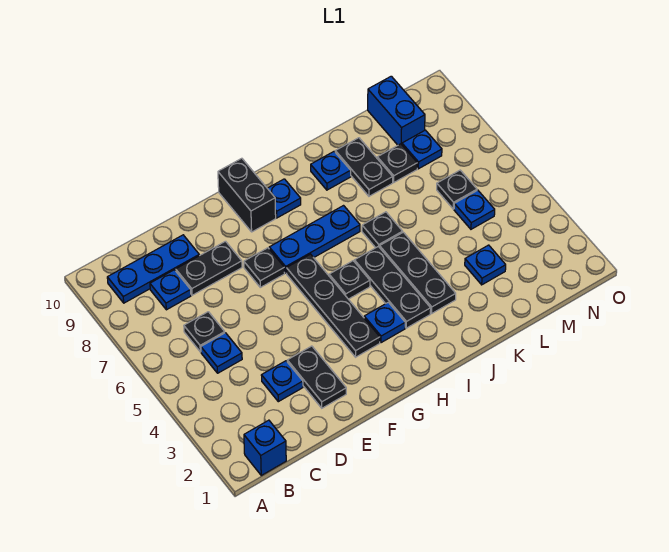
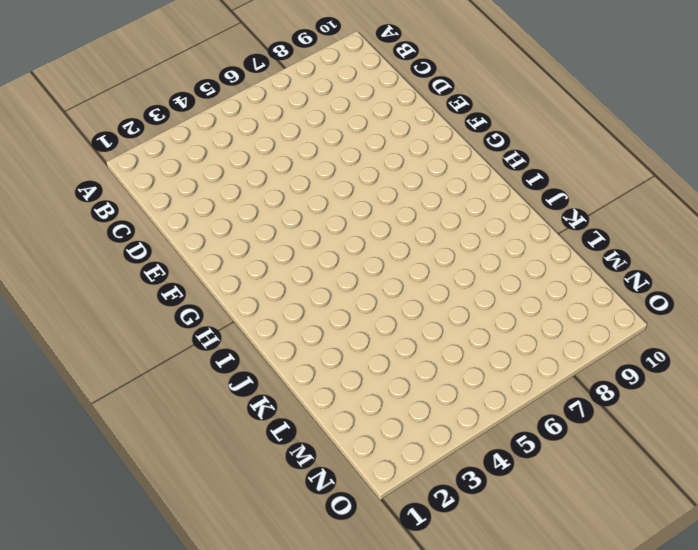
none -> blue brick B1 level 1
none -> blue plate B9:D9 level 1
none -> blue plate C5 level 1

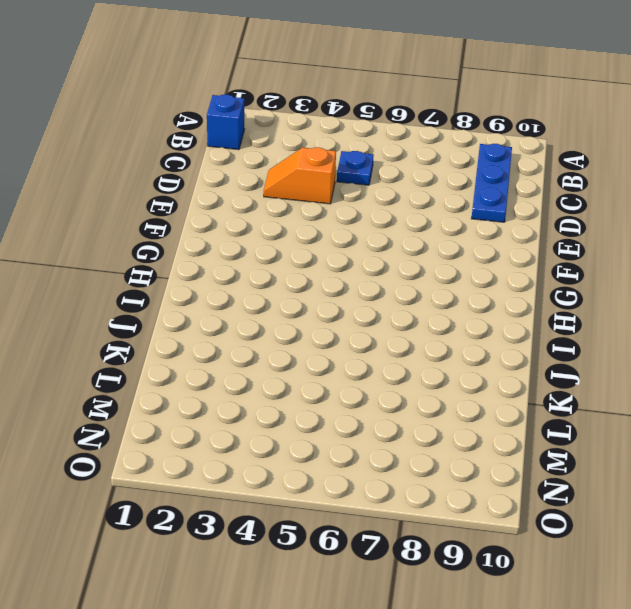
orange slope D3:D4 level 1 top 4 -> blue plate D3 level 1
none -> black plate C6 level 1
none -> blue plate C8 level 1
none -> black plate D8:E8 level 1

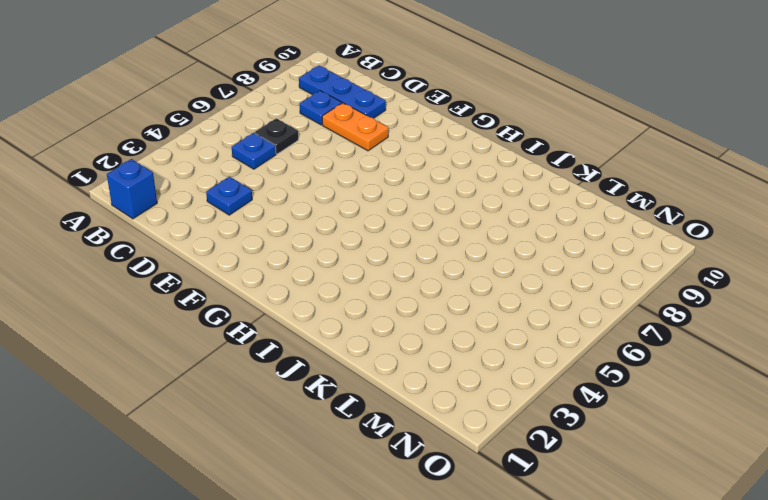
orange plate D8:E8 level 1 -> black plate D8:E8 level 1
none -> black plate E2:E3 level 1
none -> black plate F7 level 1
none -> black plate G3:G6 level 1

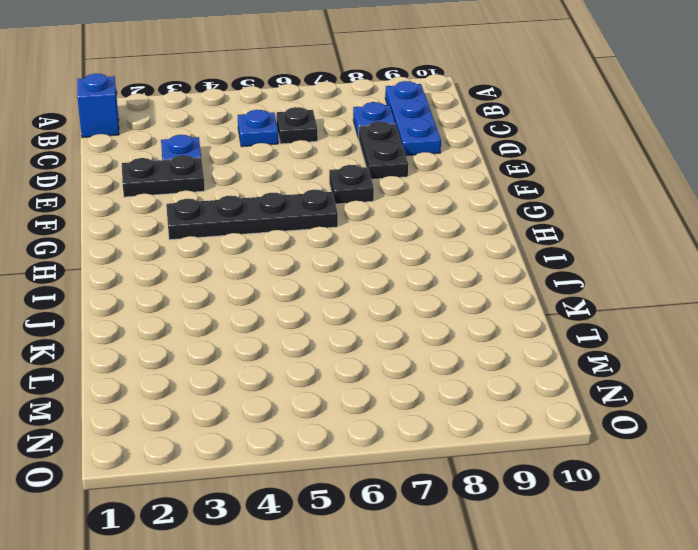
none -> blue plate G7:I7 level 1
none -> black brick G9:G10 level 1
none -> blue plate H3 level 1

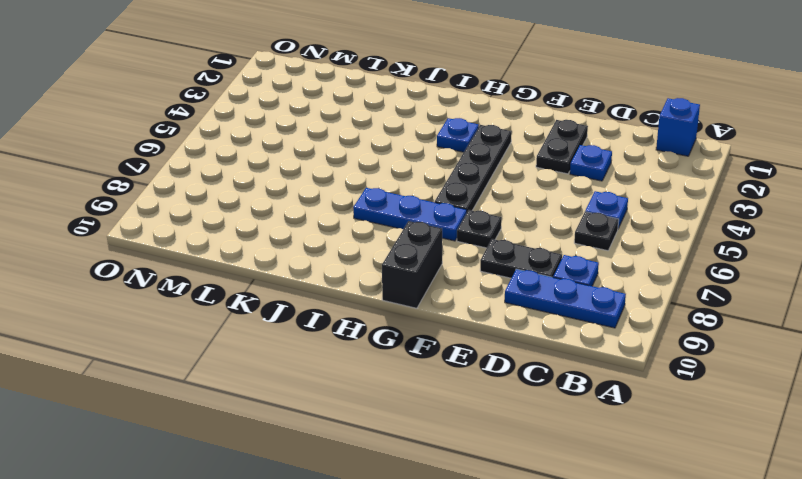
none -> black plate H5 level 1
none -> blue plate H9 level 1
none -> black plate I3:I5 level 1

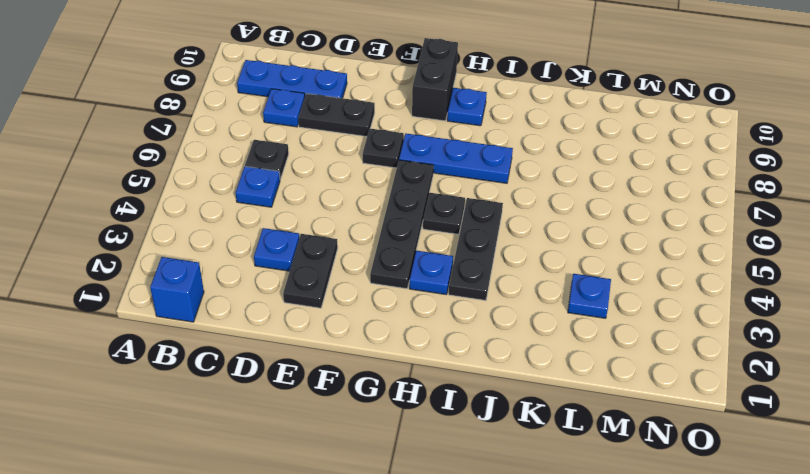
none -> black plate J3:J5 level 1
none -> black plate J6 level 1
none -> blue plate J9 level 1

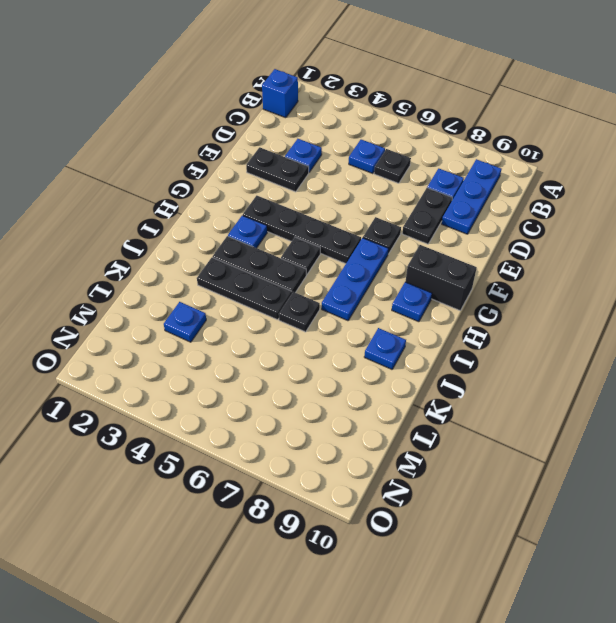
none -> black plate K8:K9 level 1
none -> black plate L8 level 1
none -> blue plate M5 level 1

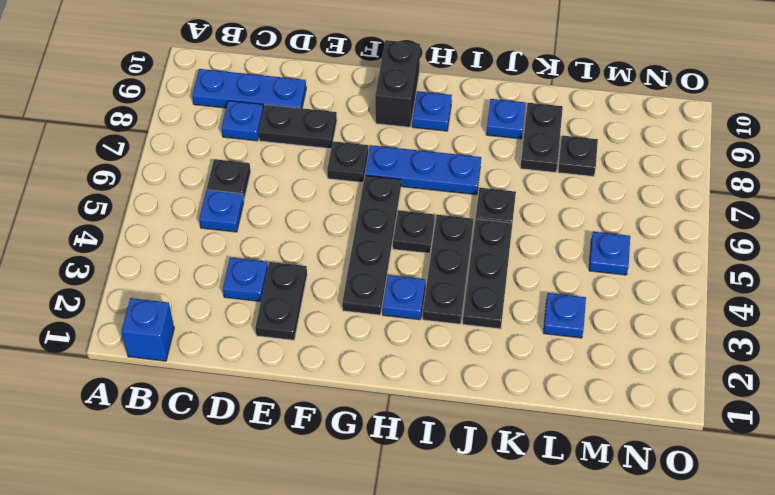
none -> black plate M6 level 1
none -> blue plate M8 level 1
none -> blue brick M9:M10 level 1

